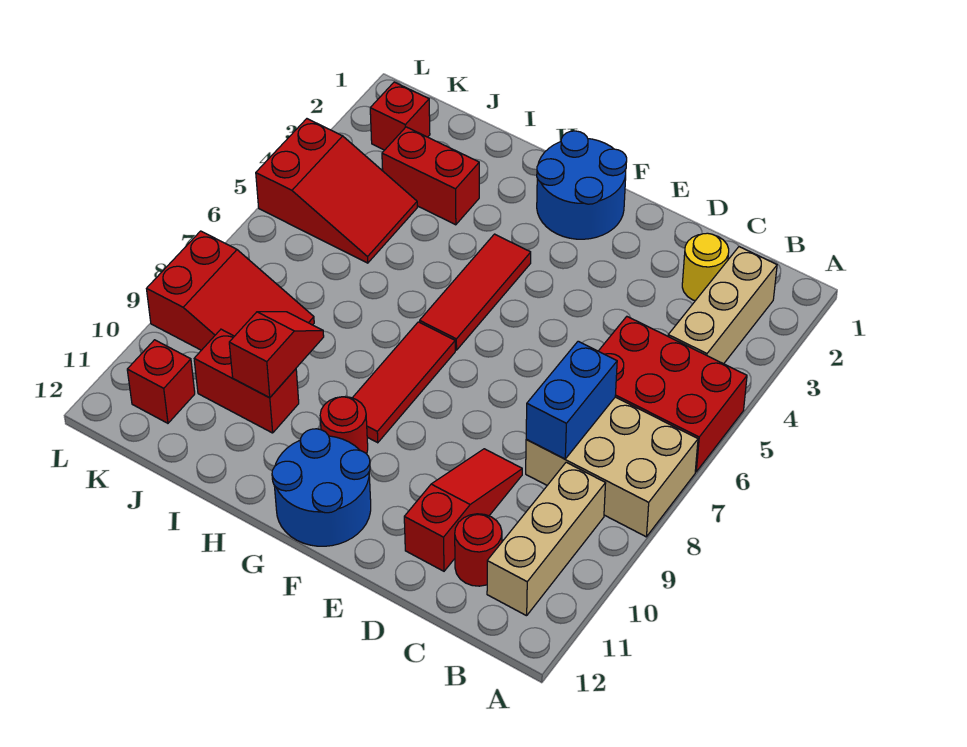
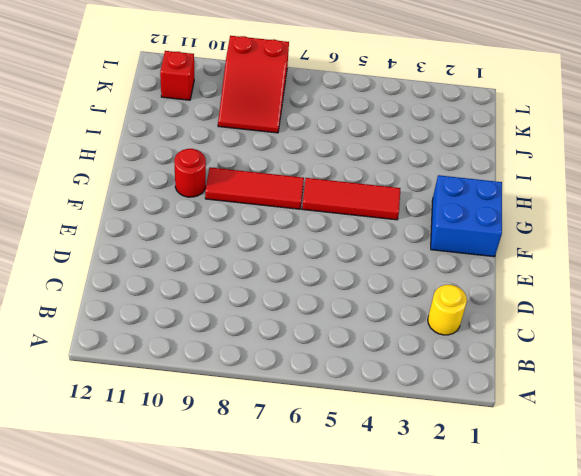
blue brick F1:G2 level 1 -> blue round brick F1:G2 level 1
none -> red brick A5:C6 level 1
none -> tan brick A7:C8 level 1
none -> tan brick B2:B4 level 1

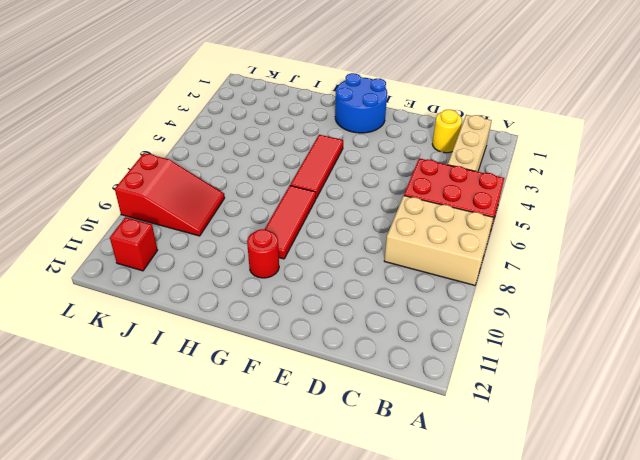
none -> tan brick B9:B11 level 1
none -> red round brick C11 level 1
none -> red slope D9:D11 level 1 top 11

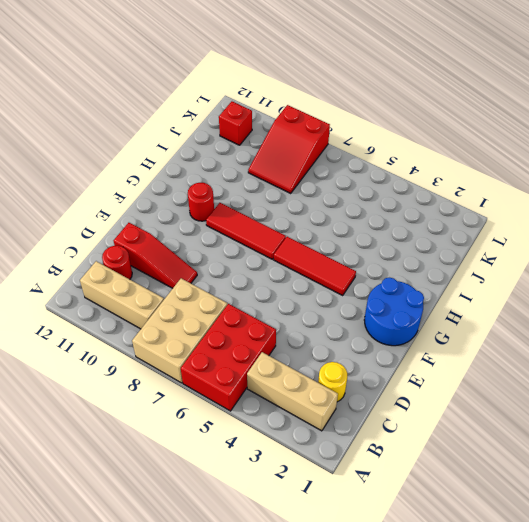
none -> blue round brick F11:G12 level 1
none -> red brick I3:J3 level 1
none -> red brick I10:J10 level 1

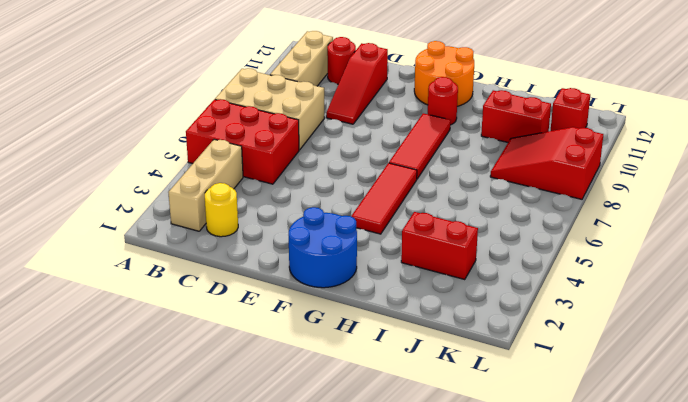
orange round brick F11:G12 level 1 -> blue round brick F11:G12 level 1
none -> red slope J4:L5 level 1 top L
none -> red brick K2 level 1
none -> blue brick C7:C8 level 2

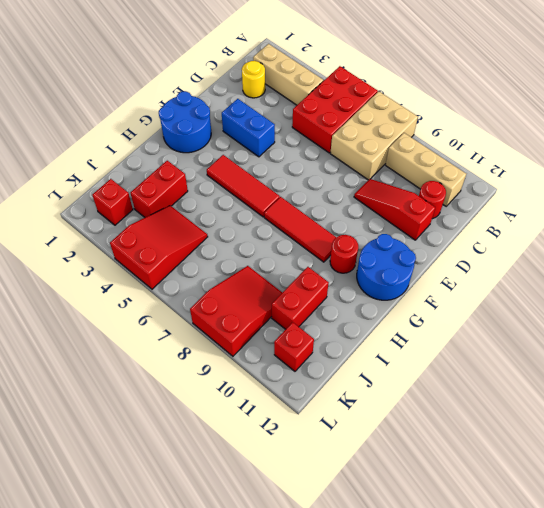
blue brick E3:E4 level 1 -> blue brick C7:C8 level 2
none -> red slope I9:I10 level 2 top 10

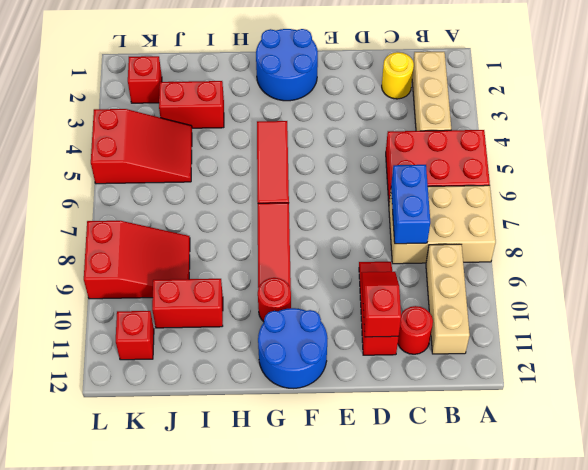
red slope D10:D11 level 2 top 11 -> red slope I9:I10 level 2 top 10

